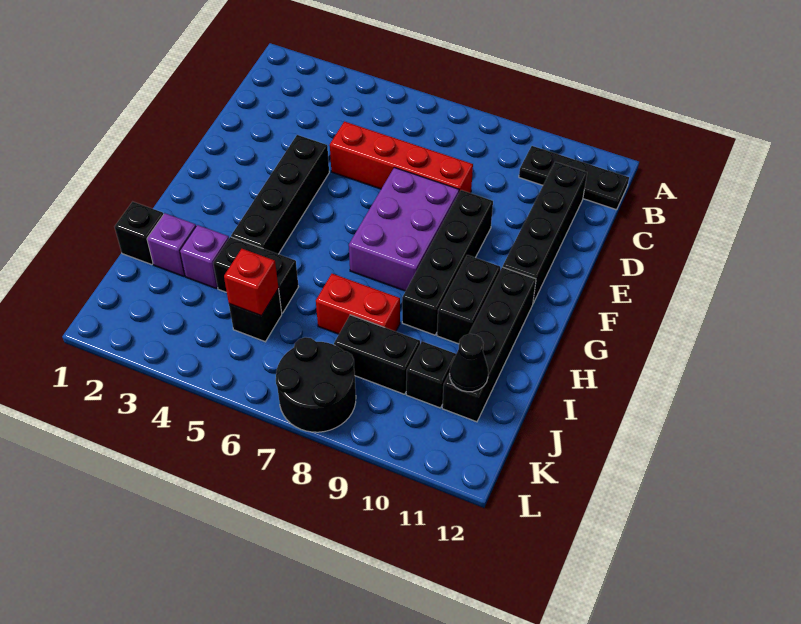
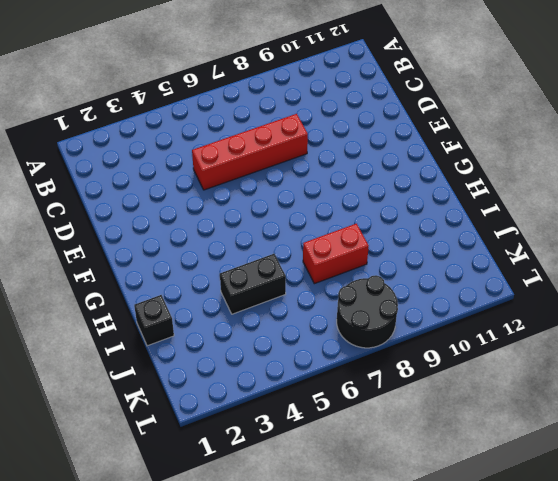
none -> black plate B10:B12 level 1
none -> black brick C11:F11 level 1
none -> black brick E4:H4 level 1

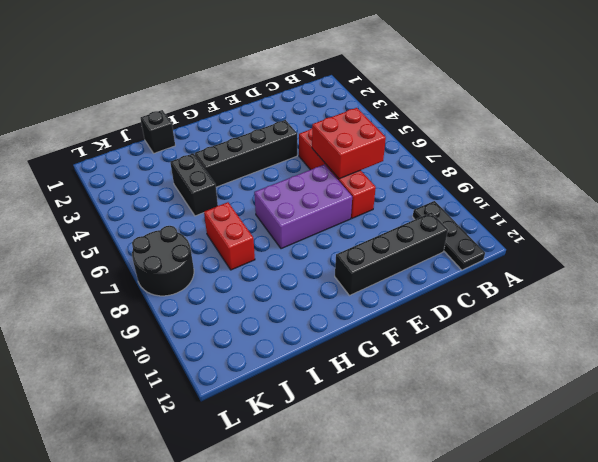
red brick C6:D7 level 2 -> none
none -> black brick E9:H9 level 1
none -> black brick G10:H10 level 1
none -> black brick G11:J11 level 1

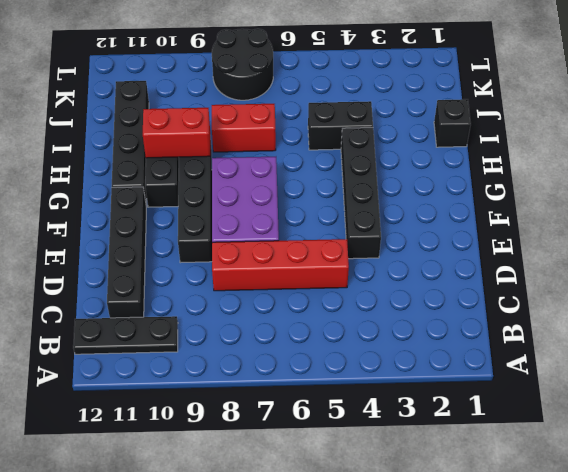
red brick H9:H10 level 2 -> none
none -> purple brick I2 level 1
none -> purple brick I3 level 1
none -> black brick J5 level 1

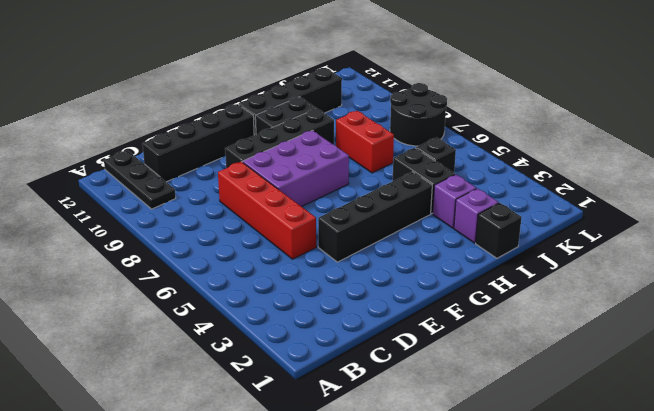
none -> black brick J8:J9 level 1
none -> black brick J10 level 1
none -> red brick J5 level 2

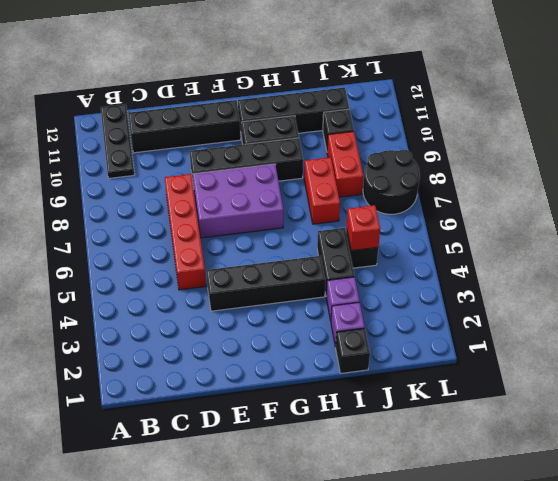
red brick J8:J9 level 1 -> black brick J8:J9 level 1
none -> black cone J11 level 2

